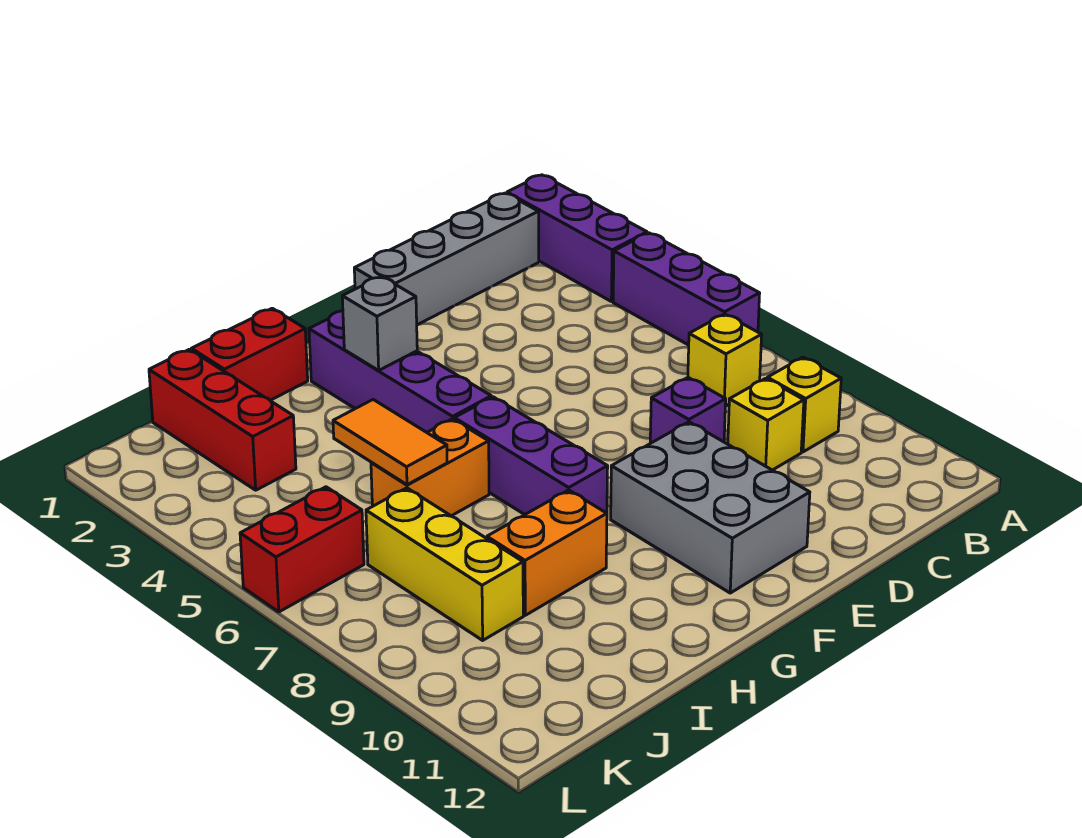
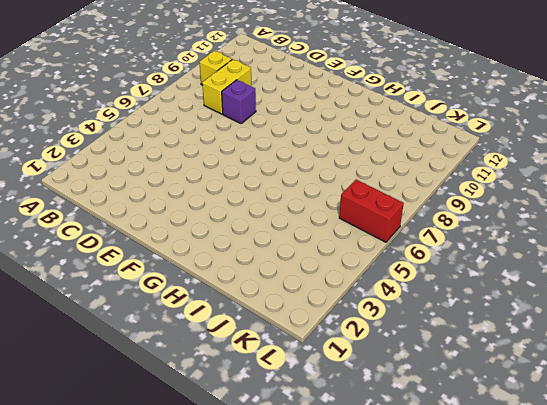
yellow brick C8:C9 level 1 -> yellow brick C9 level 1
none -> purple brick A1:A3 level 1
none -> purple brick A4:A6 level 1
none -> grey brick B1:E1 level 1

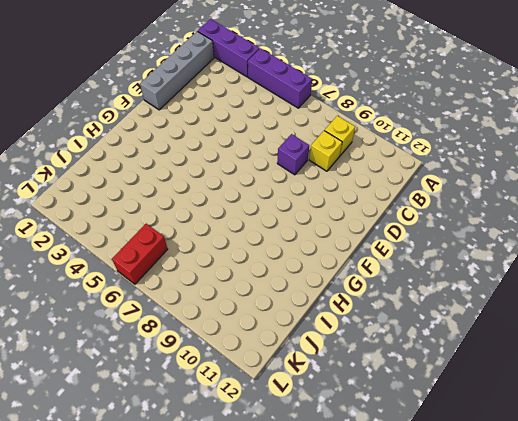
none -> yellow brick B7 level 1
none -> grey brick E9:F11 level 1
none -> purple brick G2:G5 level 1

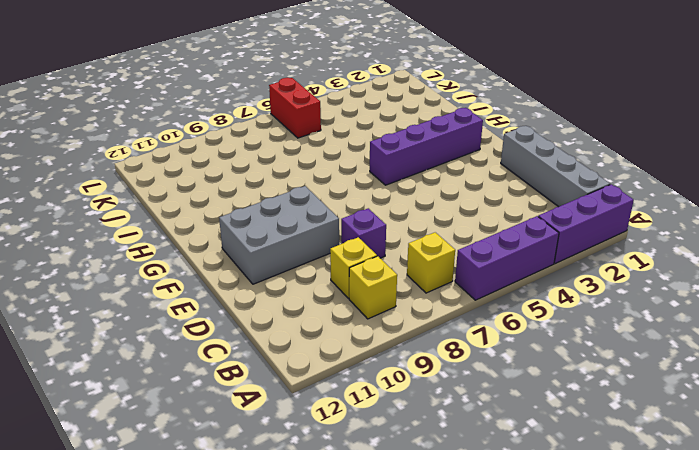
none -> purple brick G6:G8 level 1
none -> red brick H1:I1 level 1
none -> orange brick H6:I6 level 1

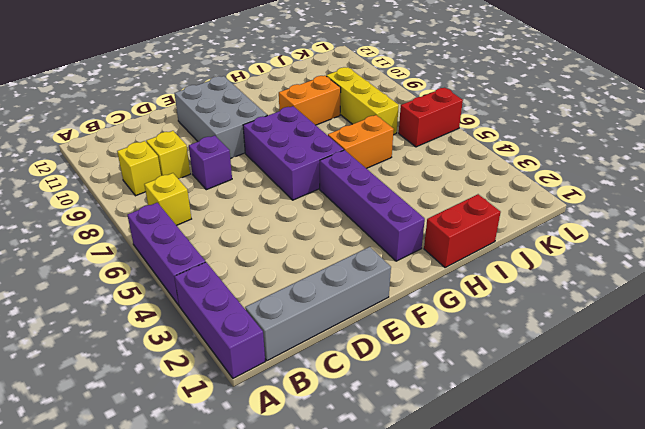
purple brick F6:G8 level 1 -> purple brick G6:G8 level 1
none -> red brick J1:J3 level 1
none -> grey brick G3 level 2
none -> orange tile I5:I6 level 2

